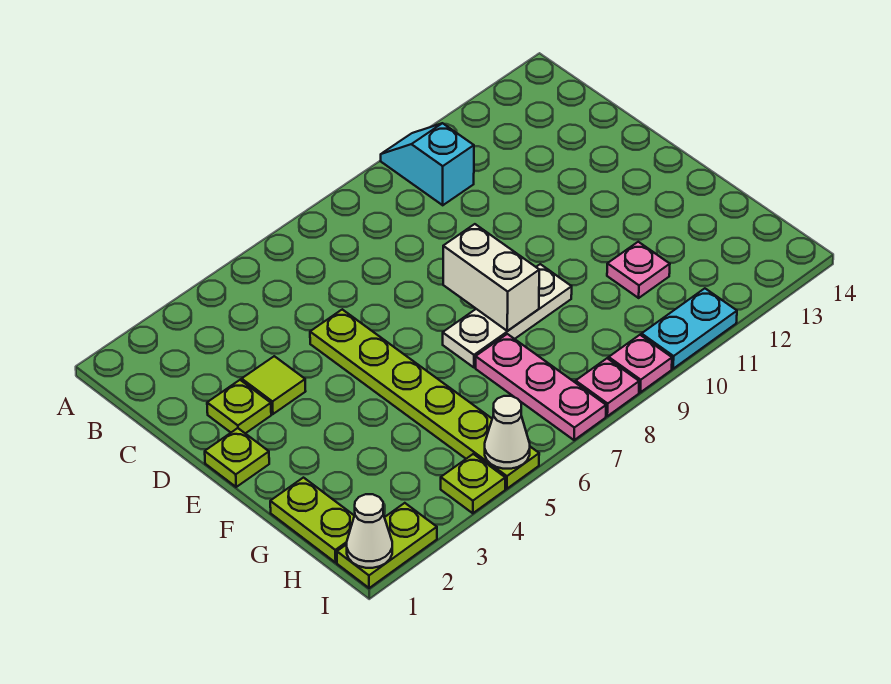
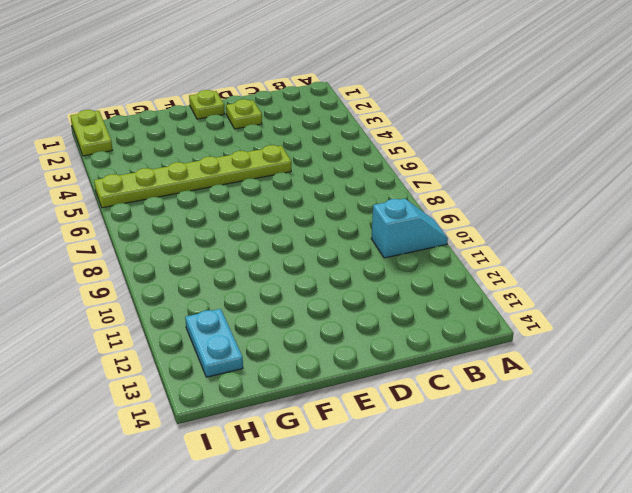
cyan plate H12:H13 level 1 -> cyan plate I10:I11 level 1
none -> lime tile D3 level 1
none -> white plate F7:F9 level 1
none -> lime plate G1:H1 level 1

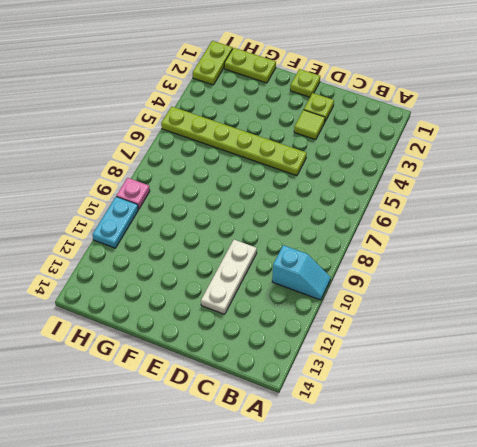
white plate D10:D12 level 1 -> white plate F7:F9 level 1
none -> pink plate G7:I7 level 1
none -> pink plate G11 level 1
none -> lime plate I4 level 1

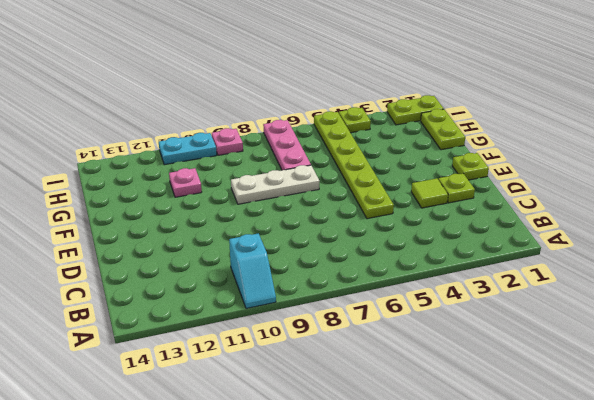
none -> pink plate I8 level 1
none -> white brick E8:F8 level 2
none -> white cone I1 level 2

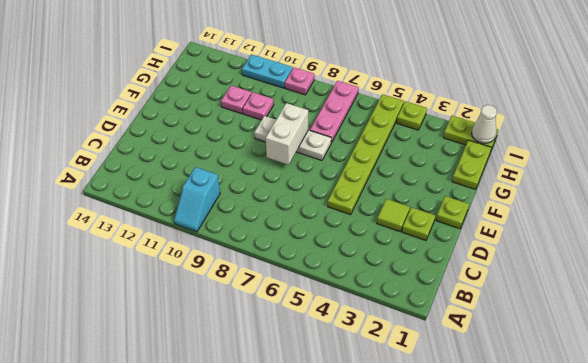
pink plate G10 level 1 -> pink plate I8 level 1
none -> white cone I5 level 2

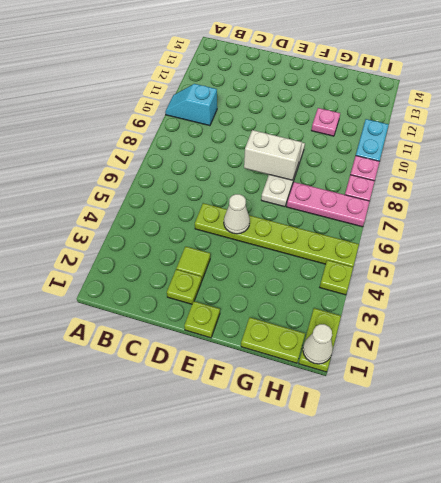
white cone E5 level 2 -> white cone I5 level 2

